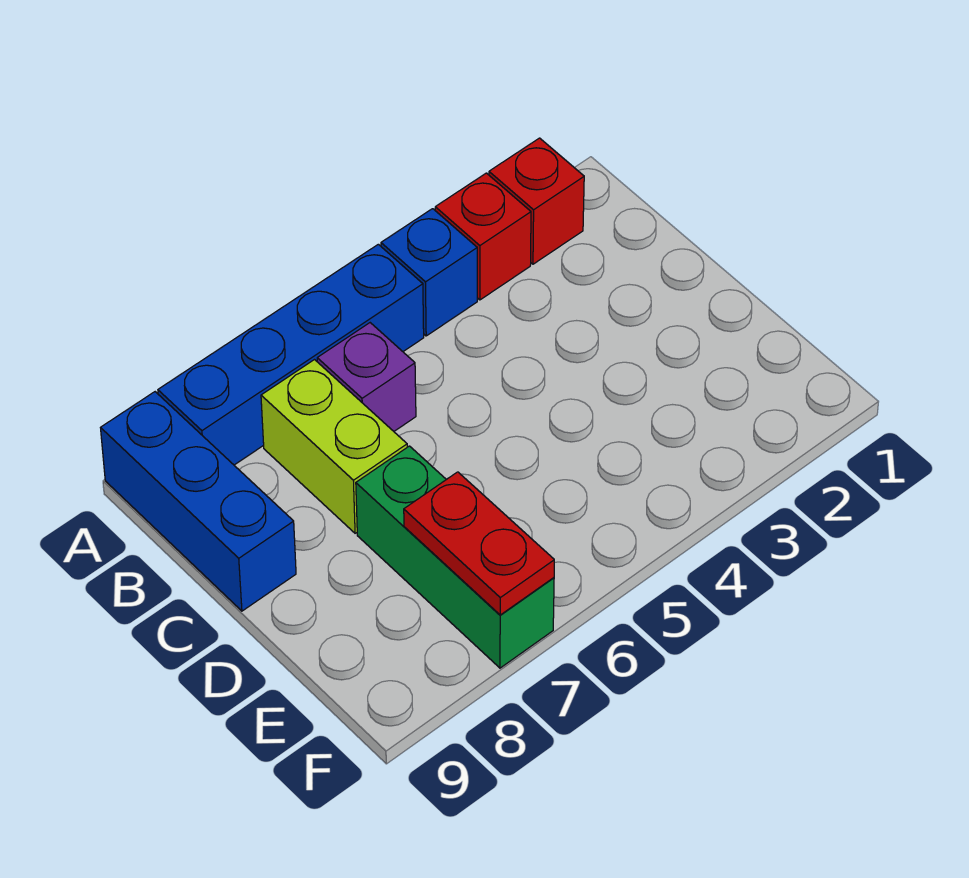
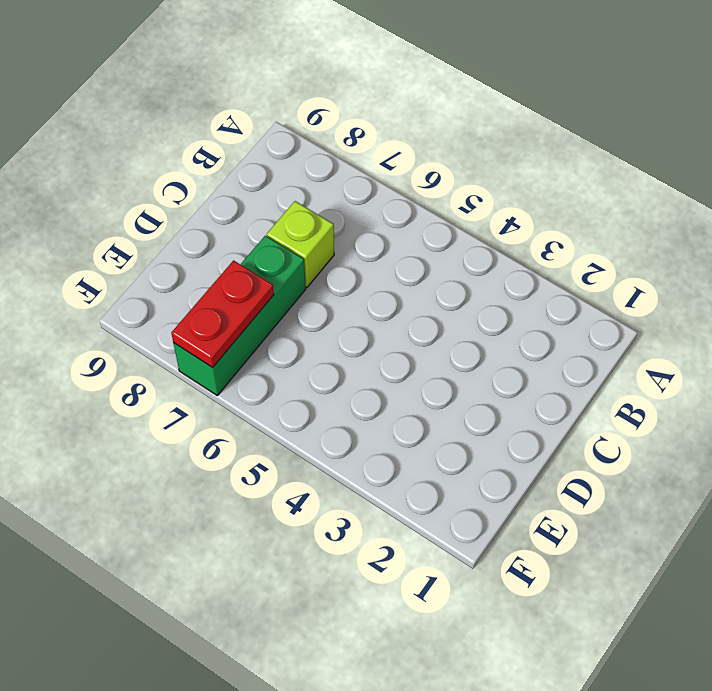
lime brick C7 level 1 -> lime brick B7:C7 level 1
none -> red brick A2 level 1
none -> red brick A3 level 1

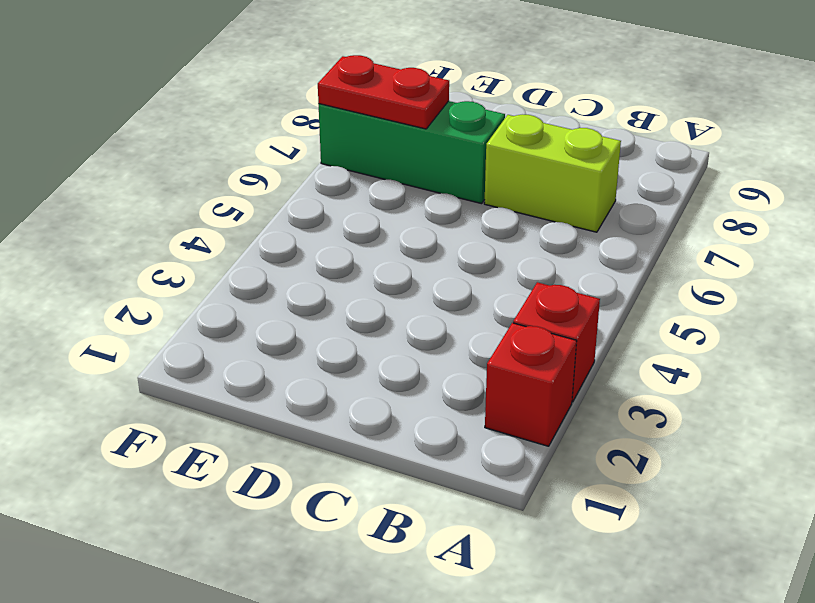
none -> blue brick A4 level 1
none -> blue brick A5:A8 level 1

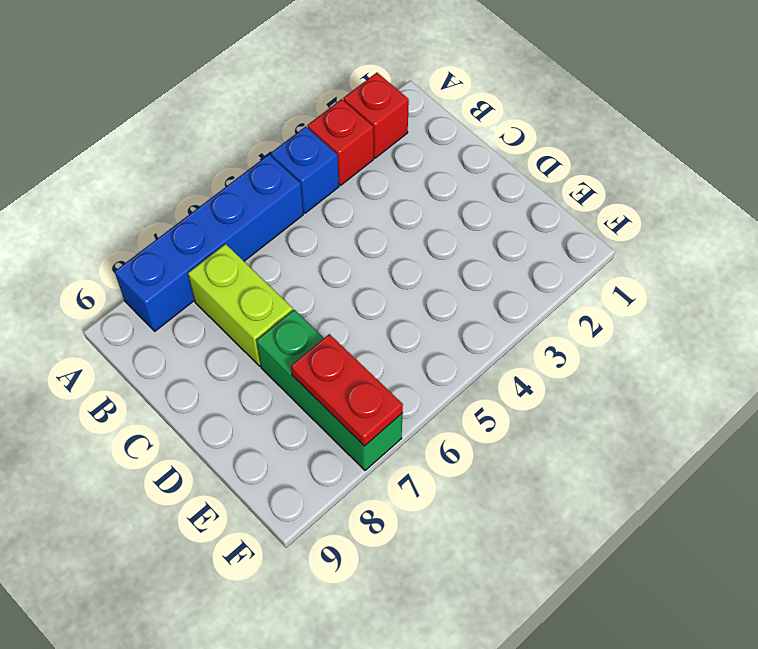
none -> blue brick A9:C9 level 1
none -> purple brick B6 level 1

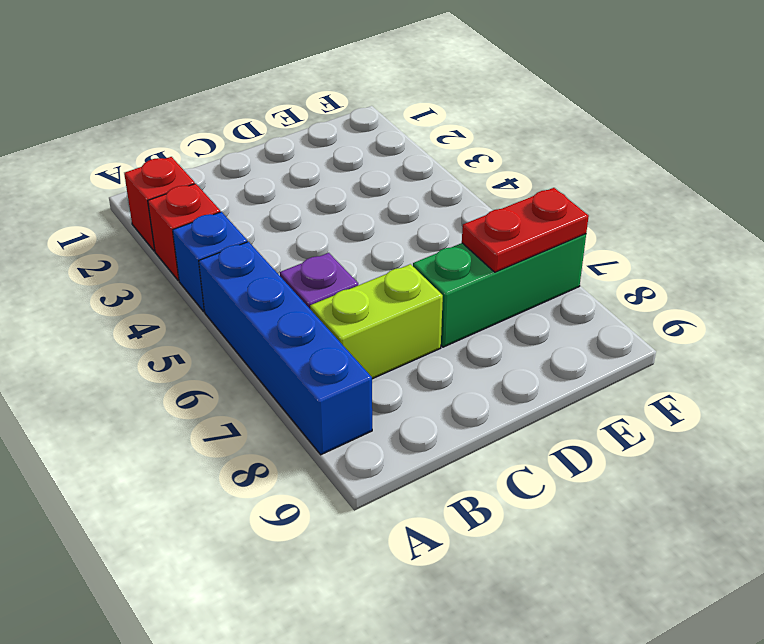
none -> blue brick A9:C9 level 1

